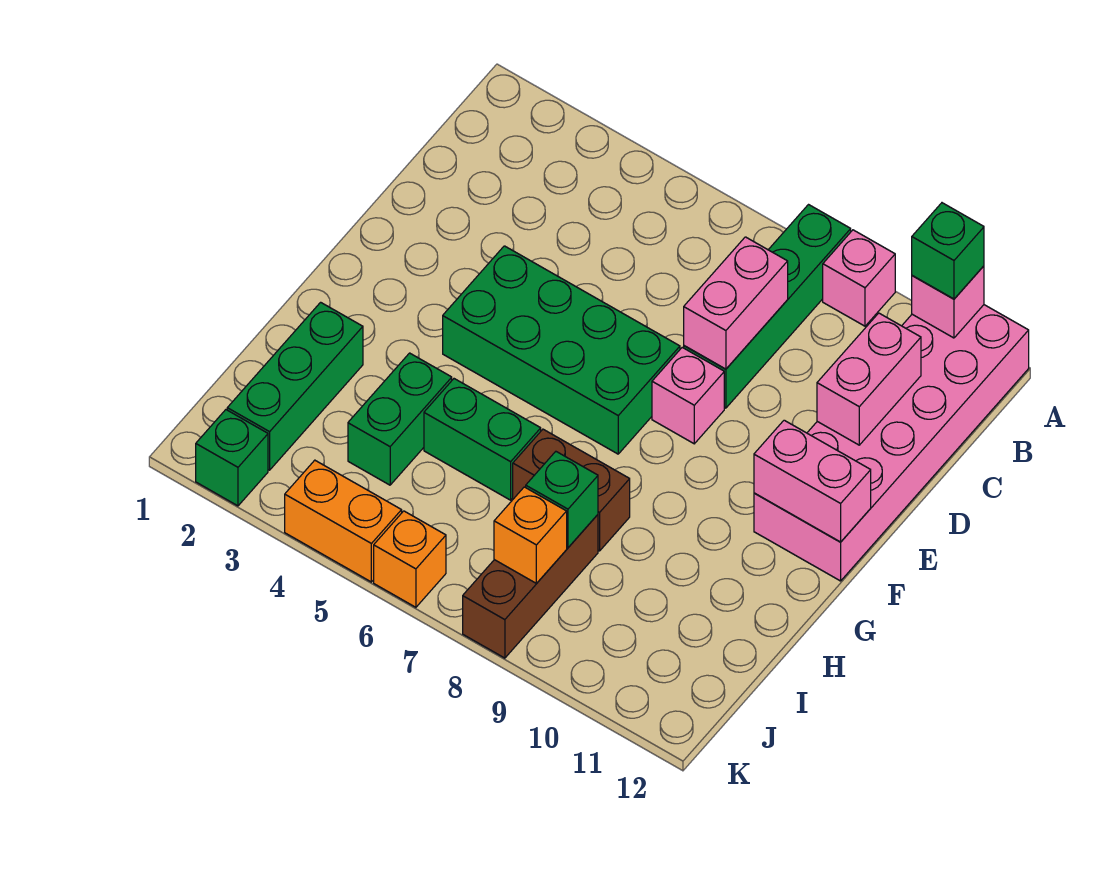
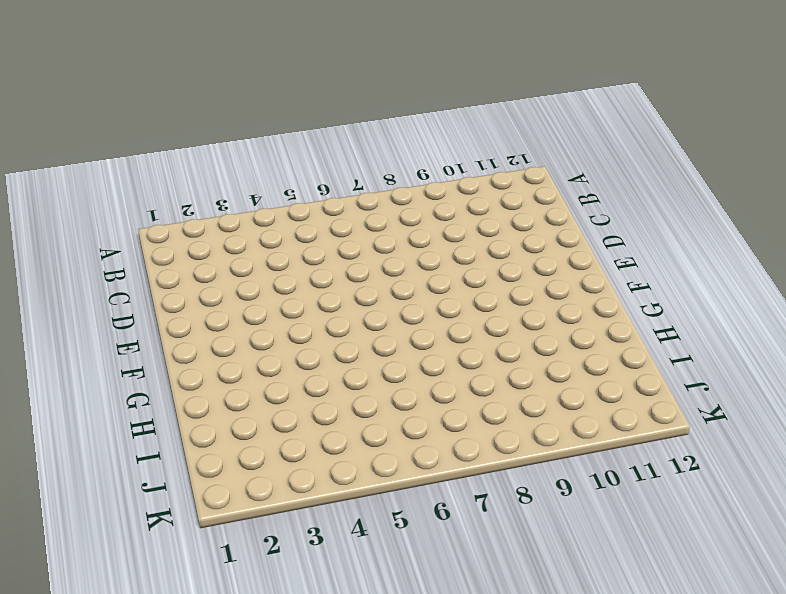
none -> green brick A8:D8 level 1
none -> pink brick A9 level 1
none -> pink brick A11:F12 level 1

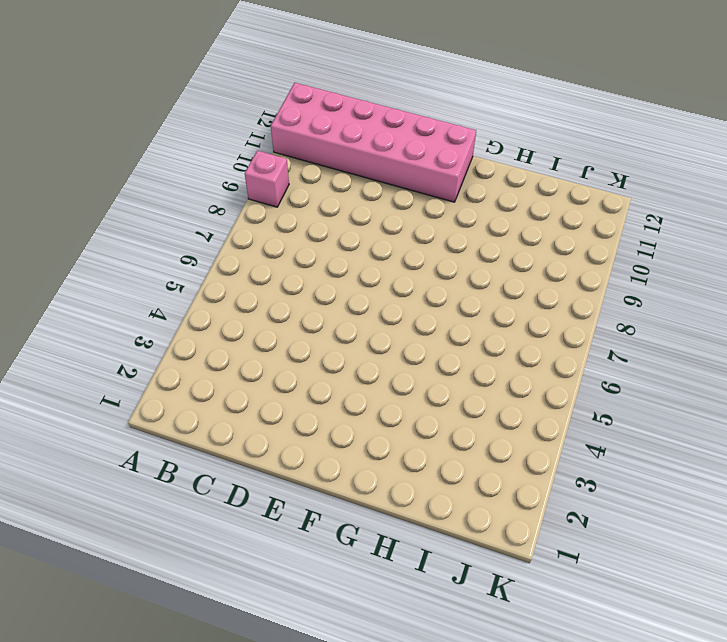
none -> green brick A8:D8 level 1
none -> green brick E4:F7 level 1
none -> pink brick E8 level 1

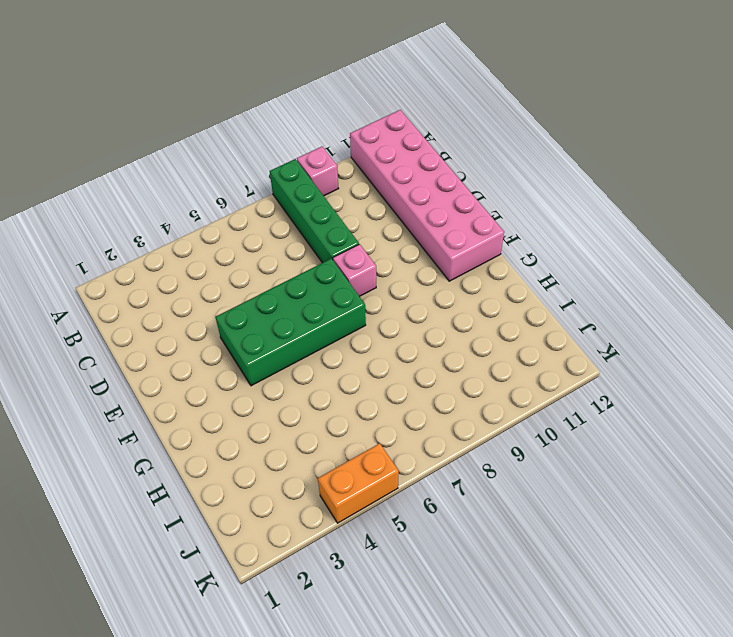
none -> green brick H2:J2 level 1
none -> green brick H4:I4 level 1
none -> green brick H5:H6 level 1

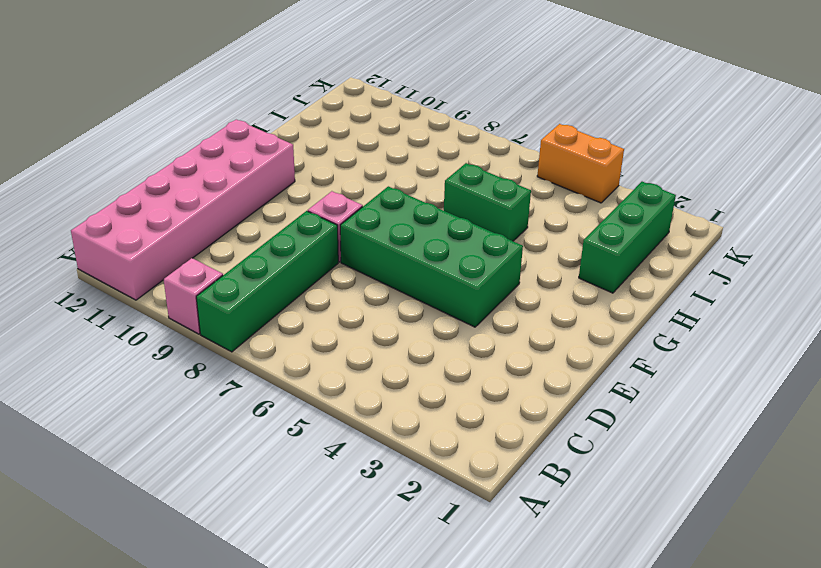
none -> green brick H4:I4 level 1
none -> brown brick H7:H8 level 1
none -> brown brick I8:K8 level 1

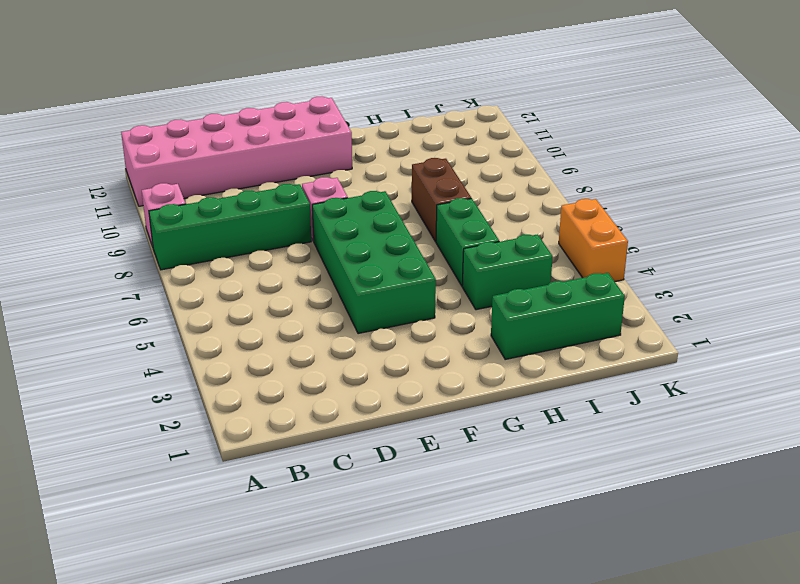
none -> brown brick I8:K8 level 1
none -> green brick K2 level 1
none -> orange brick K6 level 1

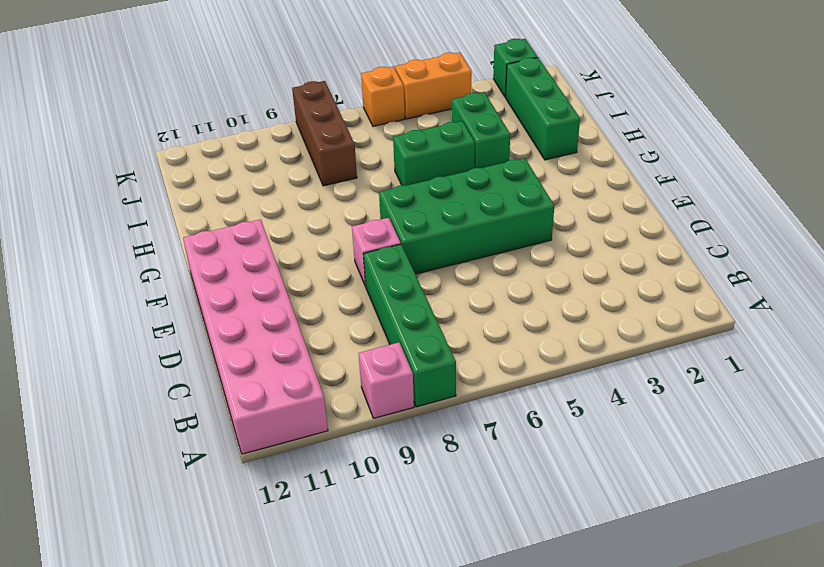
none -> brown brick H7:H8 level 1
none -> pink brick A11 level 2
none -> pink brick C8:D8 level 2

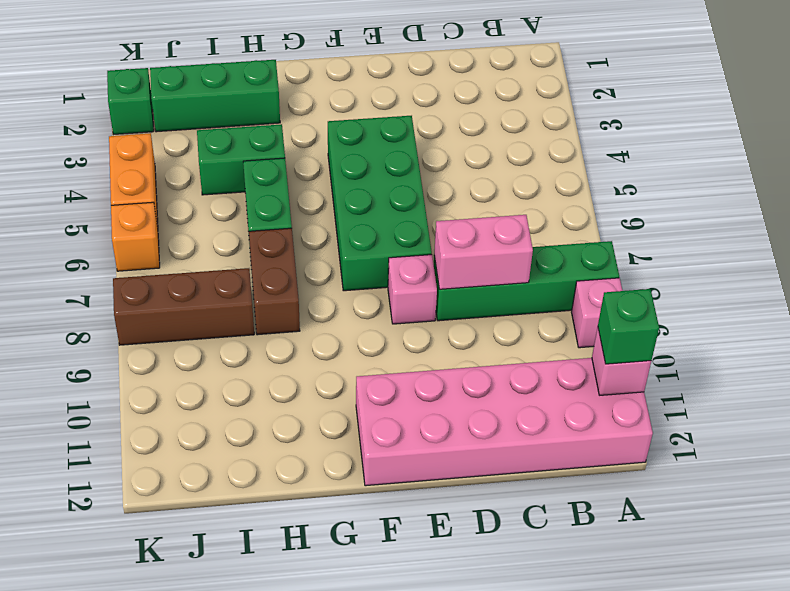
none -> pink brick C11:D11 level 2
none -> pink brick F11:F12 level 2
none -> green brick I8 level 2

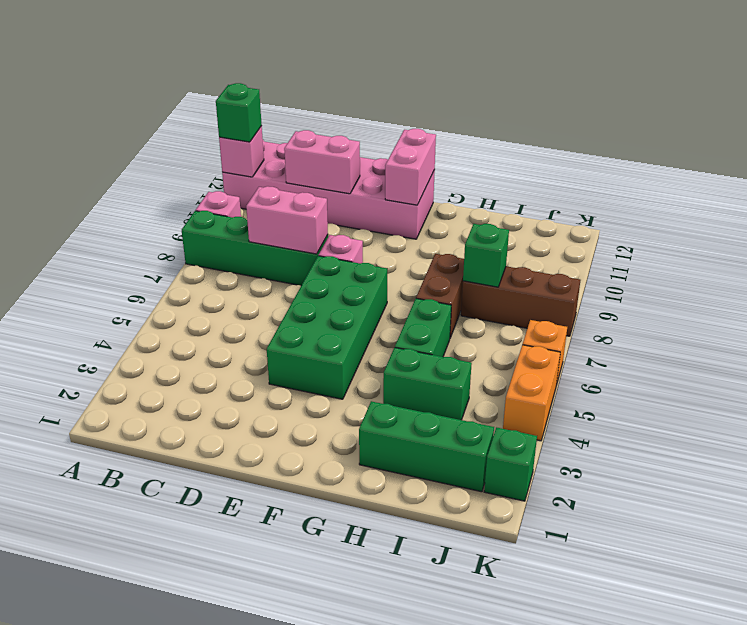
none -> orange brick J8 level 2

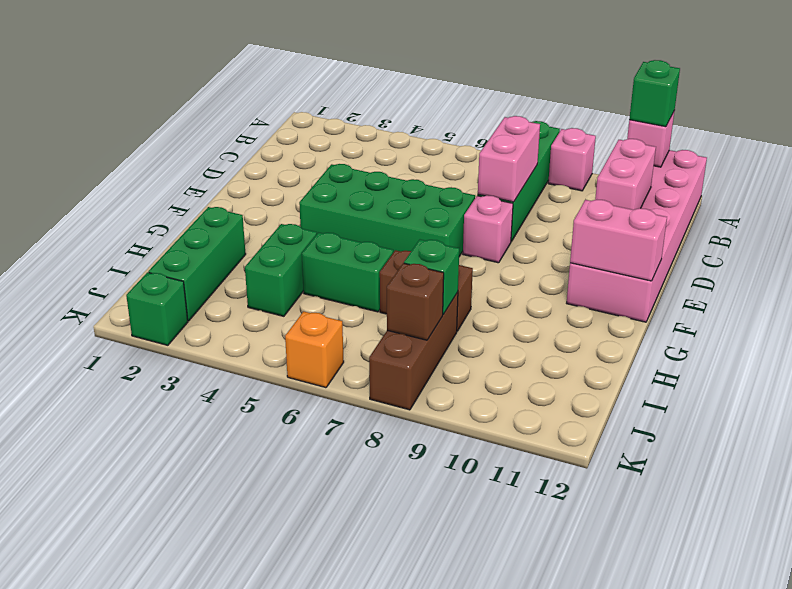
brown brick J8 level 2 -> orange brick J8 level 2
none -> orange brick K4:K5 level 1

